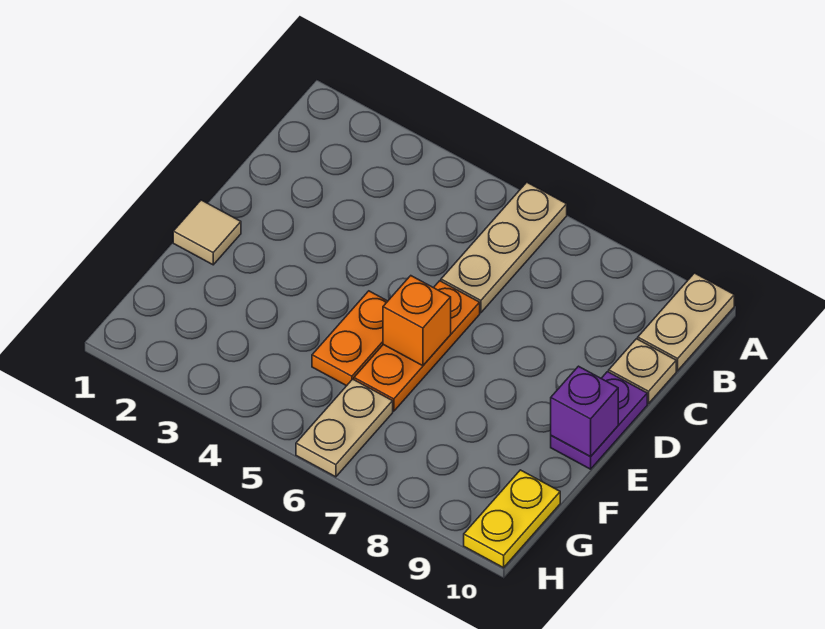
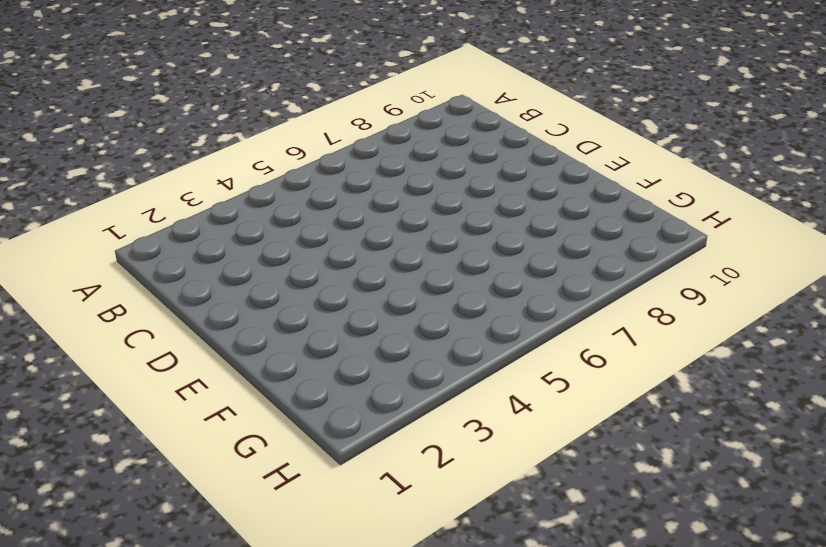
none -> tan plate A6:C6 level 1
none -> tan plate A10:B10 level 1

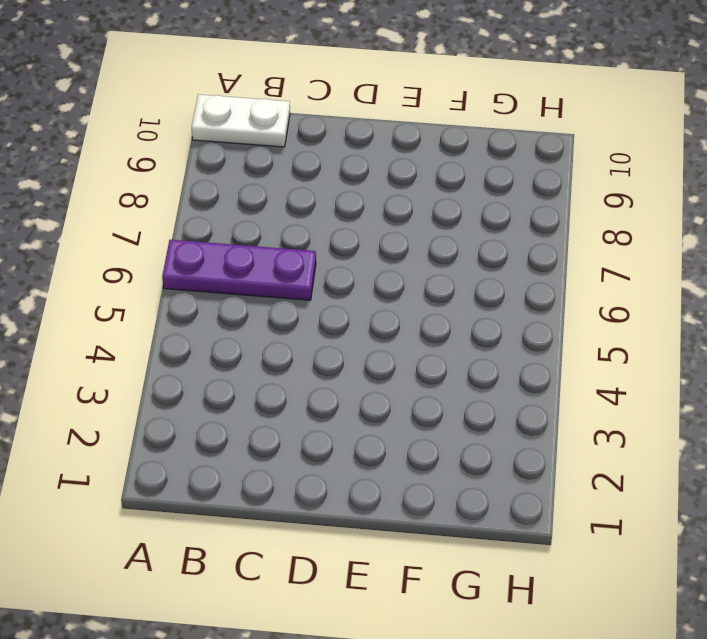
purple plate A6:C6 level 1 -> tan plate A6:C6 level 1
white plate A10:B10 level 1 -> tan plate A10:B10 level 1
none -> tan plate C10 level 1
none -> orange plate D6:F6 level 1

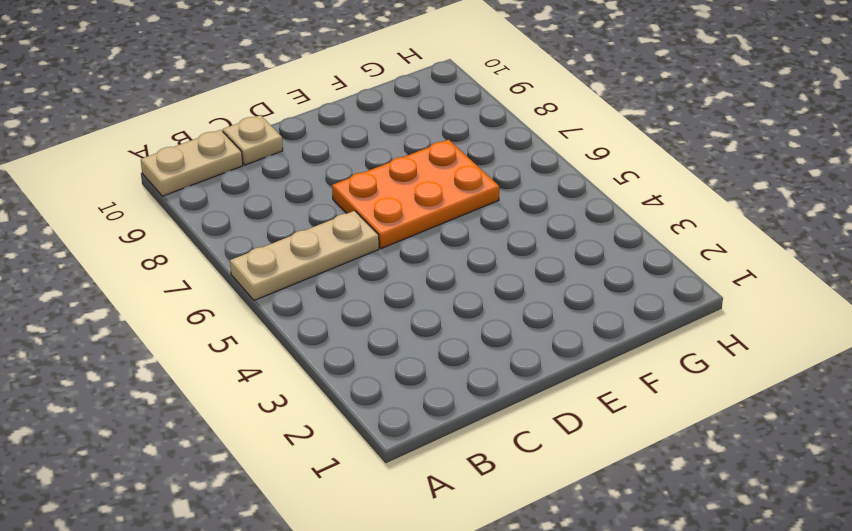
orange plate D6:F7 level 1 -> orange plate D6:F6 level 1
none -> purple plate D10:E10 level 1
none -> tan tile E1 level 1

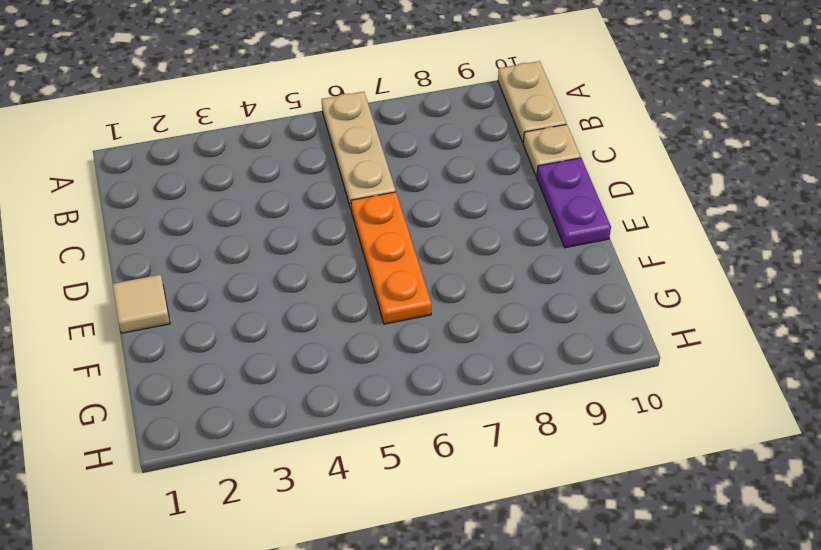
none -> orange plate E5:F5 level 1
none -> tan plate G6:H6 level 1

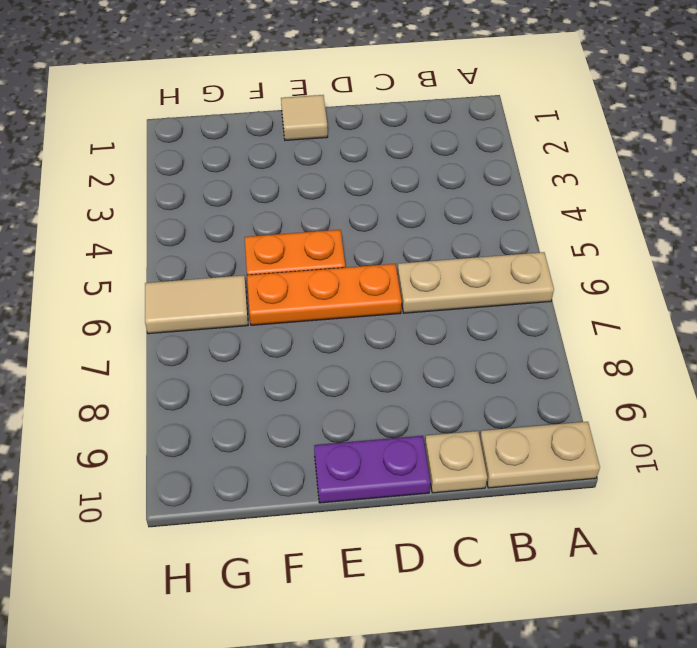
tan tile G6:H6 level 1 -> tan plate G6:H6 level 1
none -> yellow plate G10:H10 level 1
none -> orange brick E6 level 2

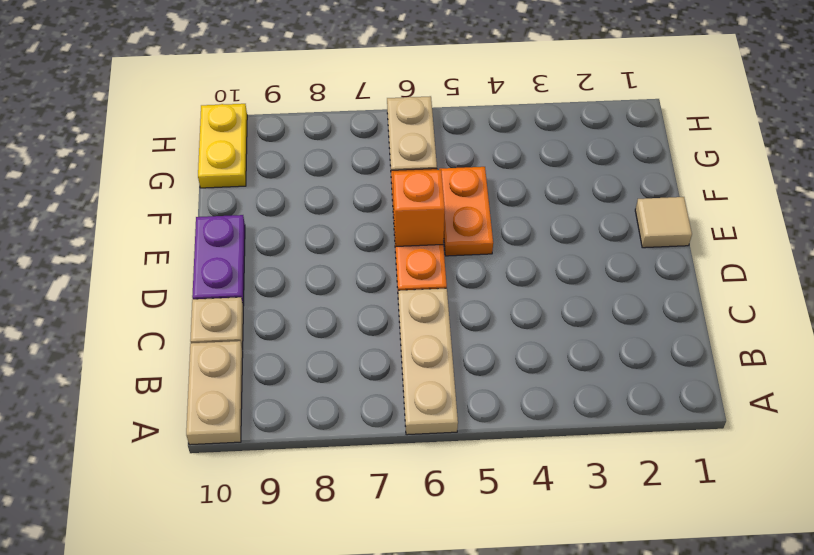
none -> purple brick E10 level 2

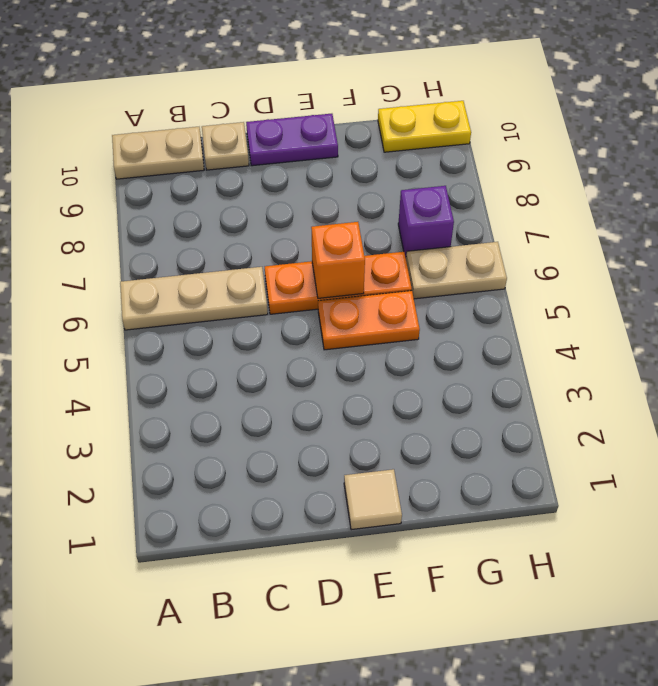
purple brick G7 level 1 -> purple brick E10 level 2

